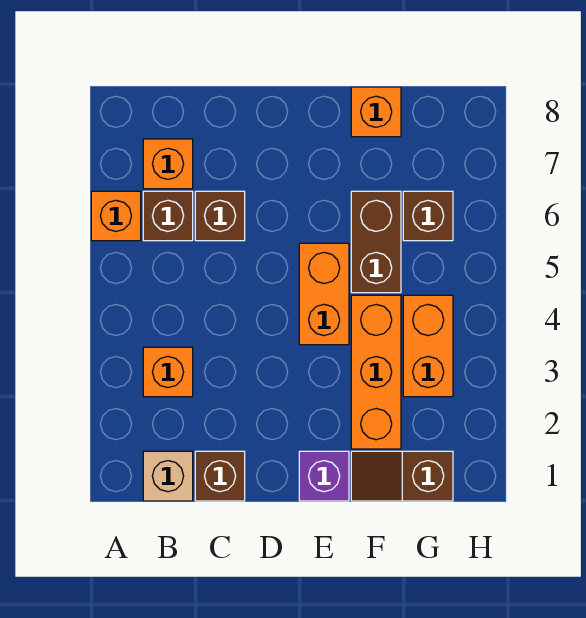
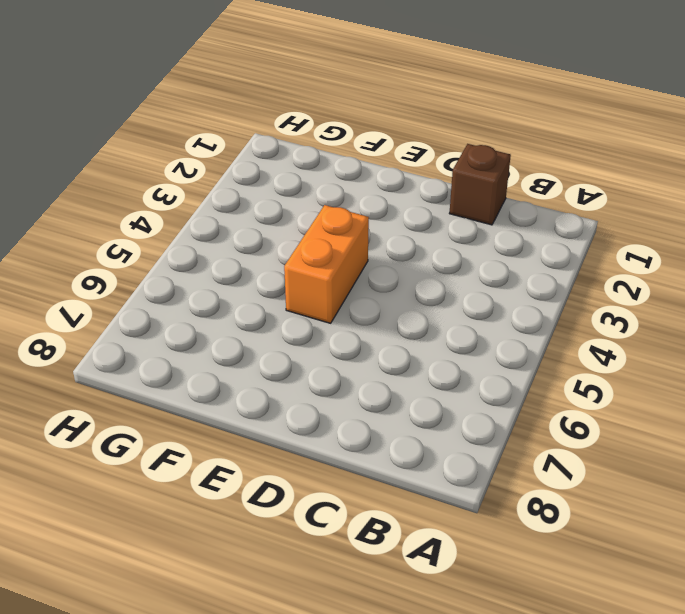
none -> orange brick A6 level 1
none -> tan brick B1 level 1
none -> orange brick B3 level 1

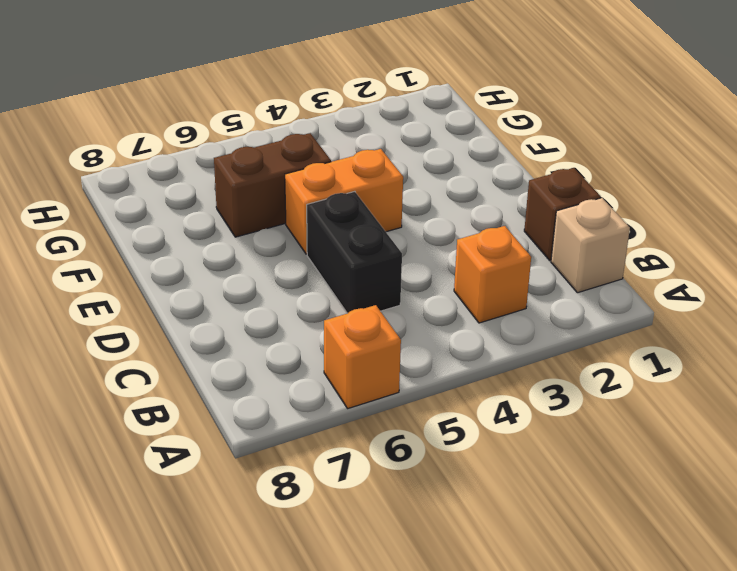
black brick C5:D5 level 1 -> none
none -> brown brick B6 level 1
none -> orange brick B7 level 1
none -> brown brick C6 level 1

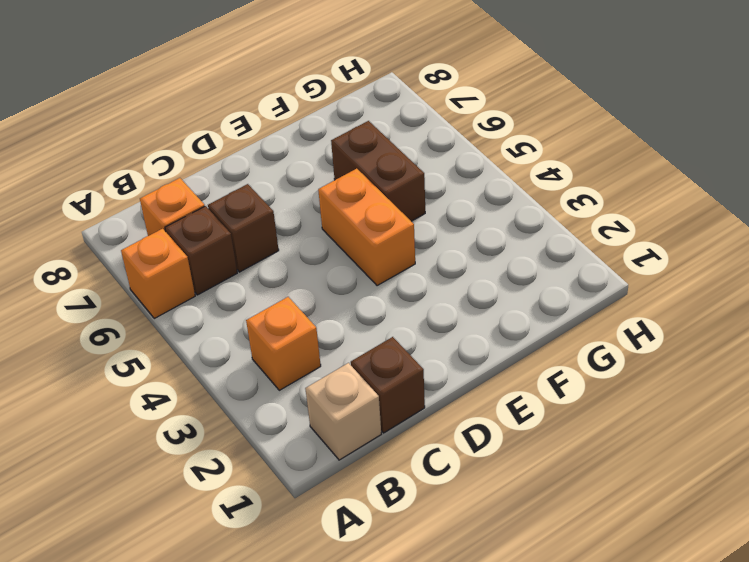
none -> purple brick E1 level 1
none -> brown slope F1:G1 level 1 top G
none -> orange brick F2:F4 level 1

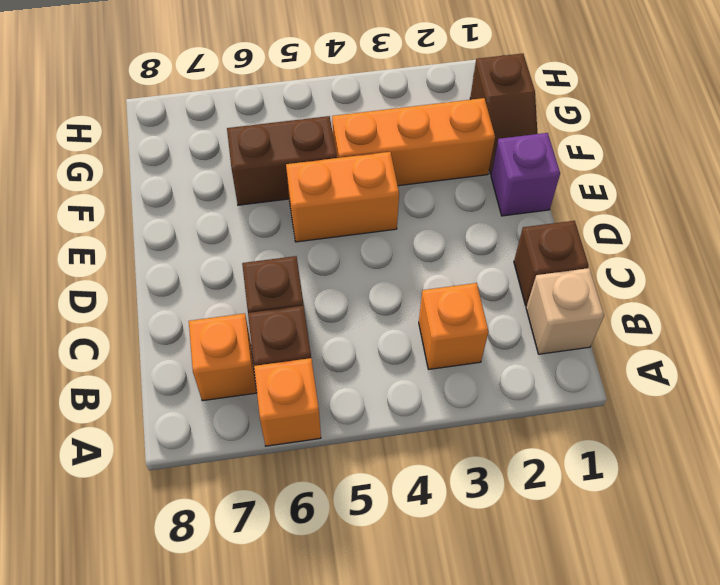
none -> orange brick F8 level 1
none -> orange brick G3:G4 level 1
none -> brown brick G6 level 1

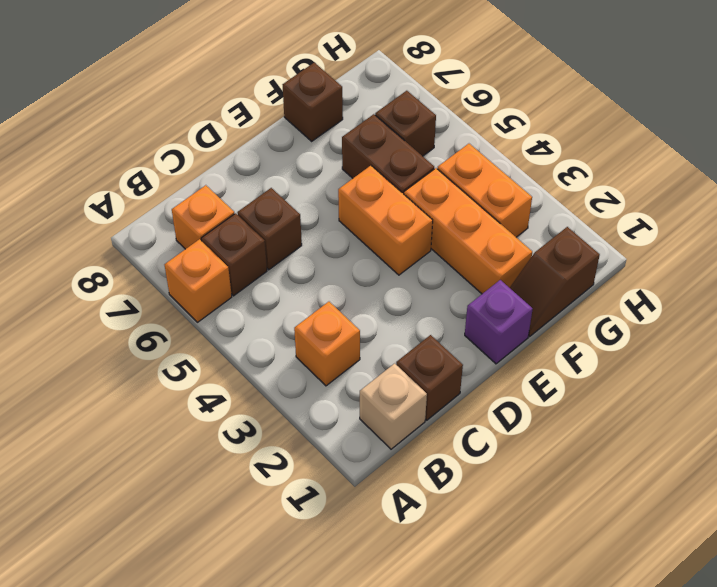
brown brick F8 level 1 -> orange brick F8 level 1

